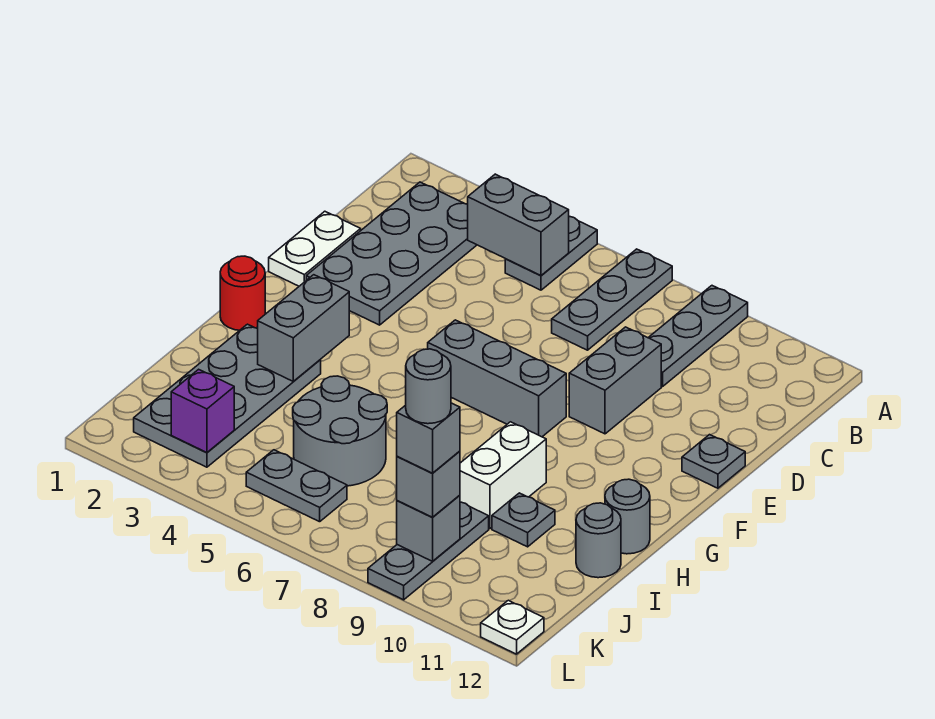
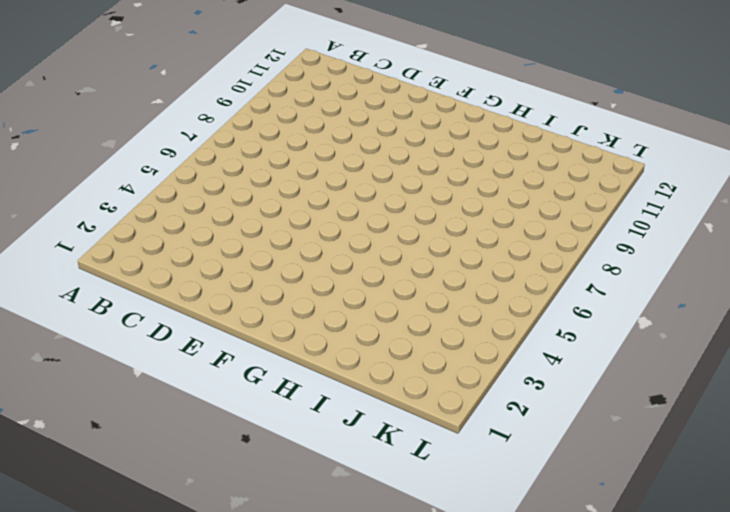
none -> grey plate A5:B5 level 1
none -> grey plate A7:C7 level 1
none -> grey plate A9:C9 level 1

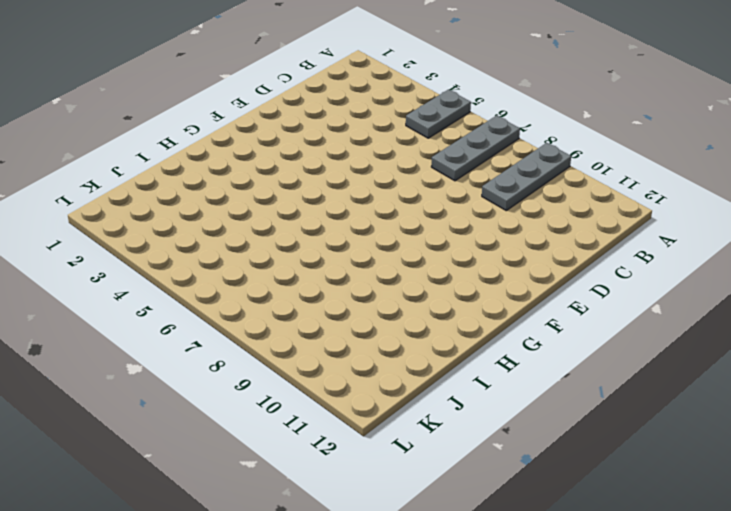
none -> grey plate B2:E3 level 1
none -> white plate D1:E1 level 1
none -> grey brick D9:E9 level 1

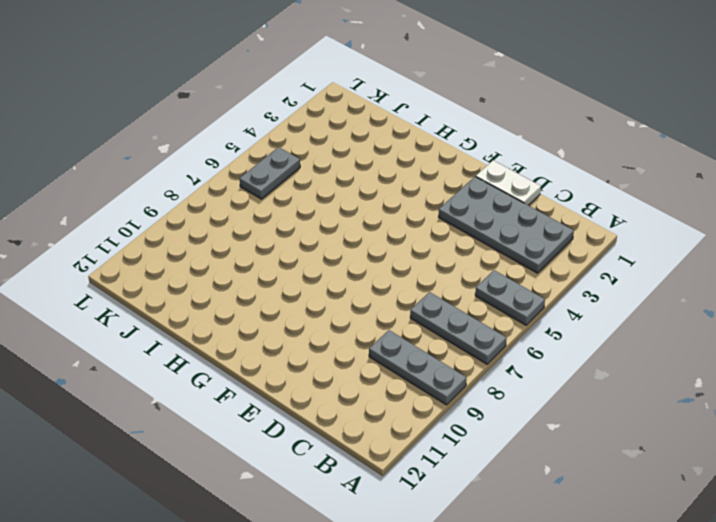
none -> grey brick D9:E9 level 1
none -> grey plate E12 level 1
none -> grey brick F6:F8 level 1

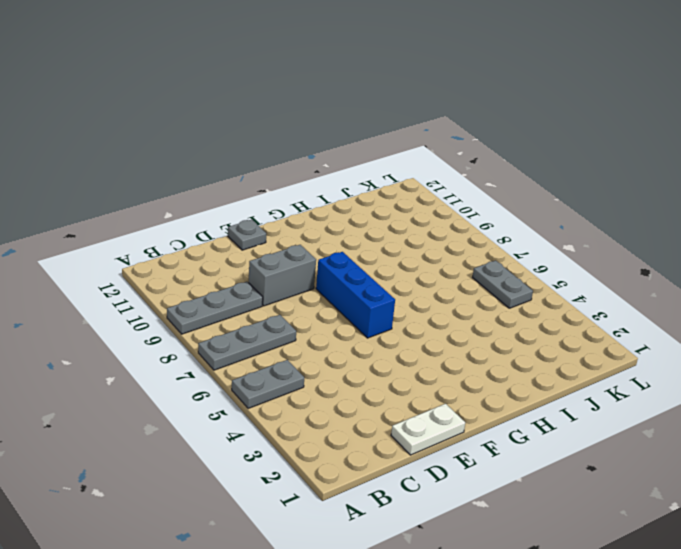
blue brick F6:F8 level 1 -> grey brick F6:F8 level 1
none -> grey plate B2:E3 level 1
none -> red round brick G1 level 1
none -> grey plate H2:K3 level 1

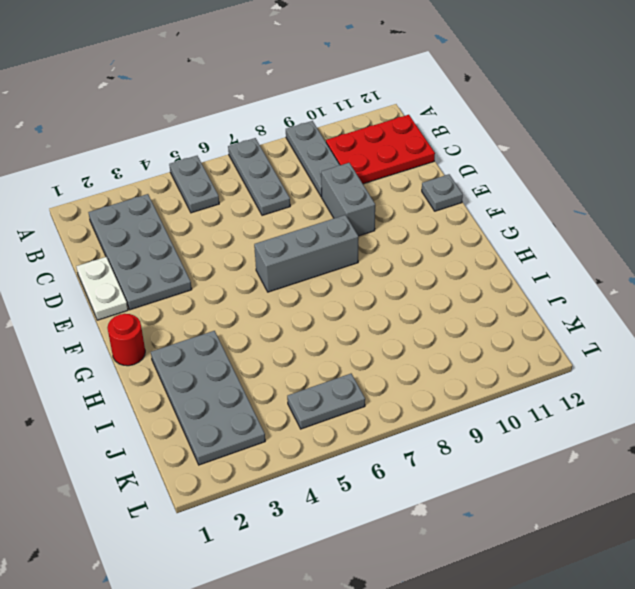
red plate B10:C12 level 1 -> none
none -> white brick H9:I9 level 1
none -> grey round brick H12 level 1
none -> grey round brick I5:J6 level 1

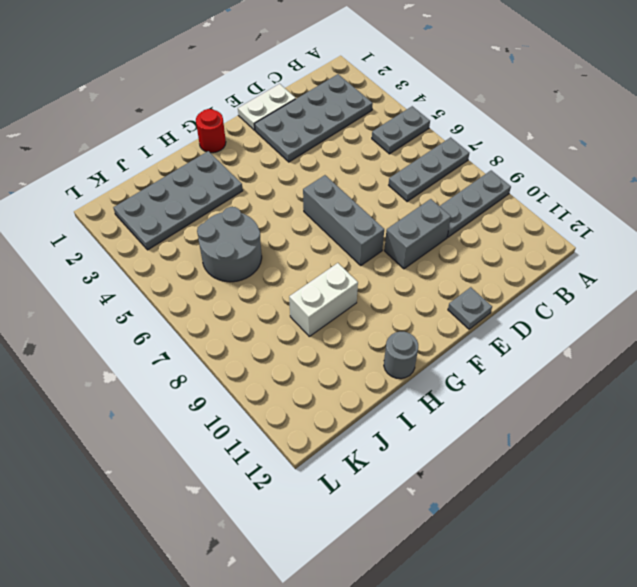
none -> grey plate I10 level 1
none -> grey round brick I12 level 1
none -> grey plate J9:L9 level 1

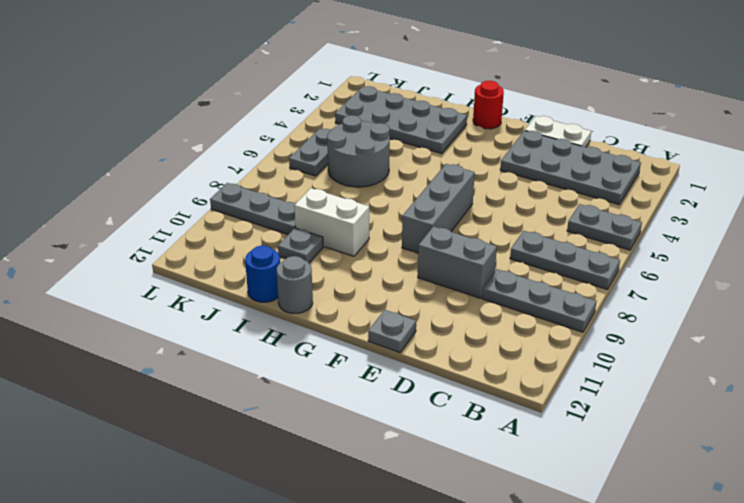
blue round brick I12 level 1 -> grey round brick I12 level 1
none -> white plate L12 level 1
none -> grey brick B4:B5 level 2
none -> grey brick G3:H3 level 2

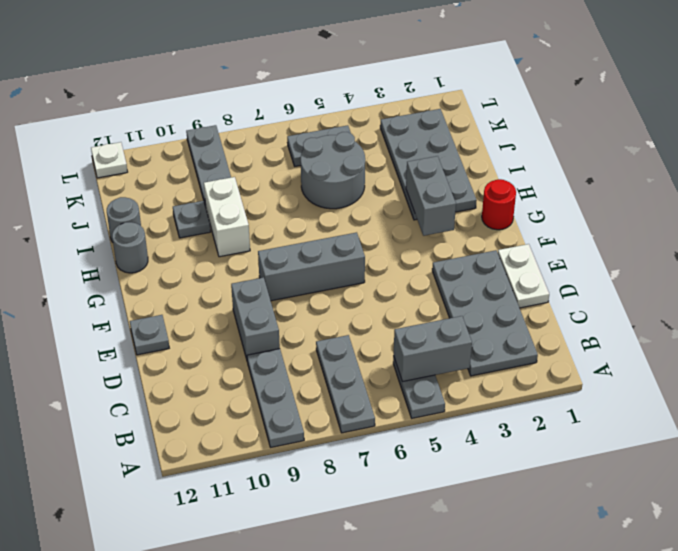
none -> purple brick K3 level 2
none -> grey brick K9 level 2
none -> grey brick K9 level 3

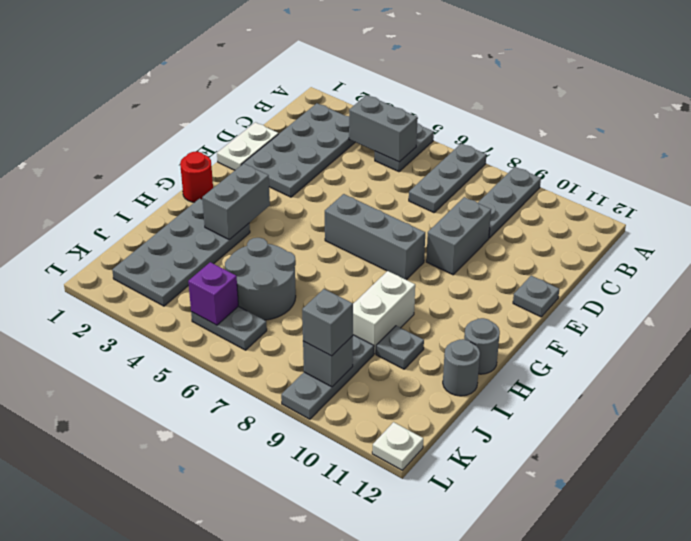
purple brick K5 level 2 -> purple brick K3 level 2
none -> grey brick K9 level 4
none -> grey round brick K9 level 5

